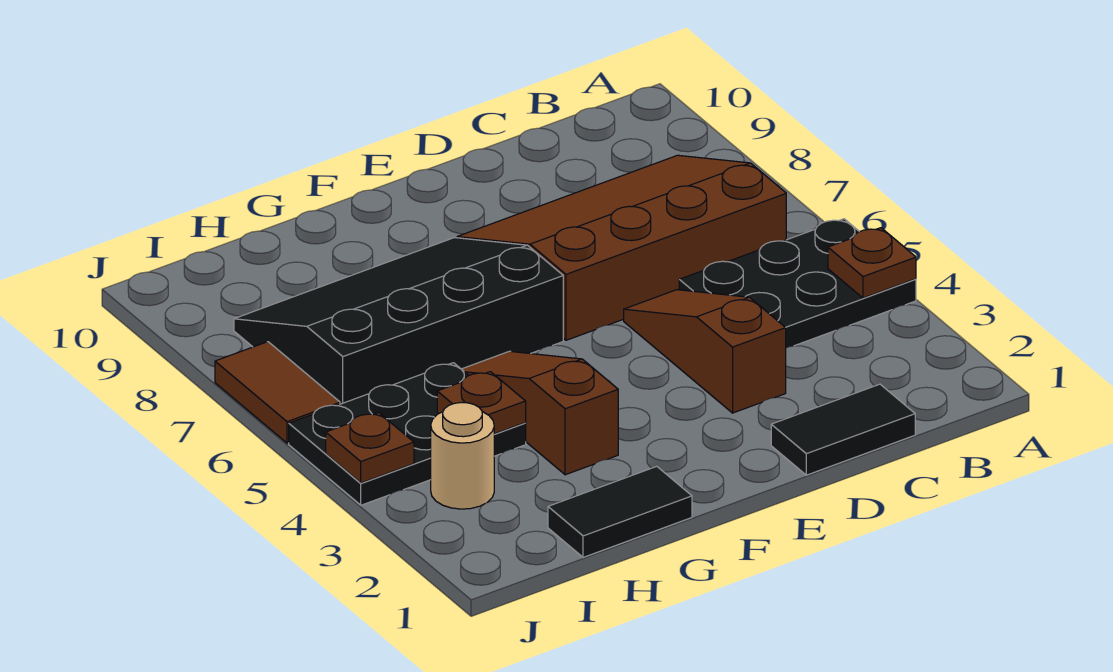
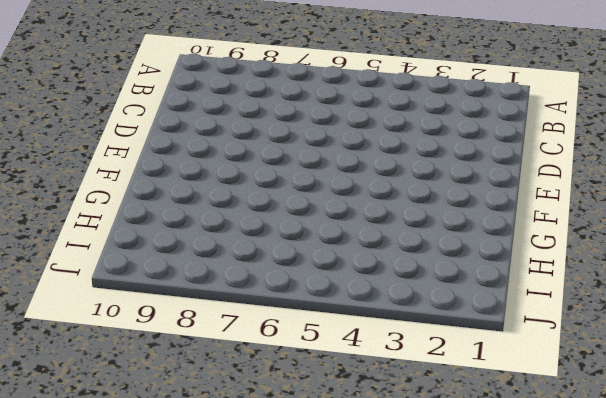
none -> black plate A4:C5 level 1
none -> brown slope B6:E8 level 1 top 6
none -> black tile C1:D1 level 1

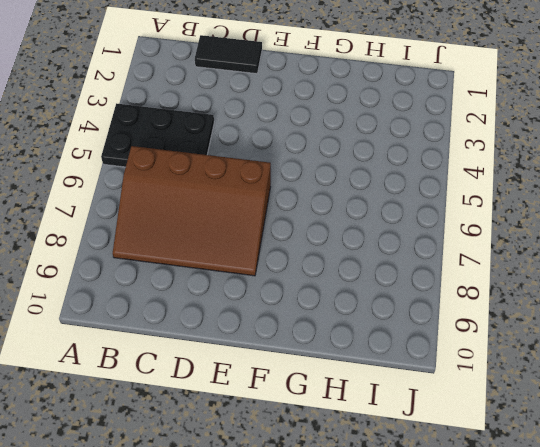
none -> brown slope D3:D5 level 1 top 3
none -> black slope F6:I8 level 1 top 6
none -> black tile G1:H1 level 1

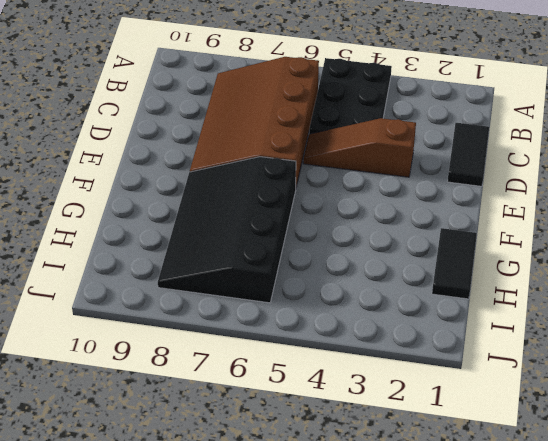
none -> brown slope G3:G5 level 1 top 3
none -> black plate H4:J5 level 1
none -> tan round brick I3 level 1

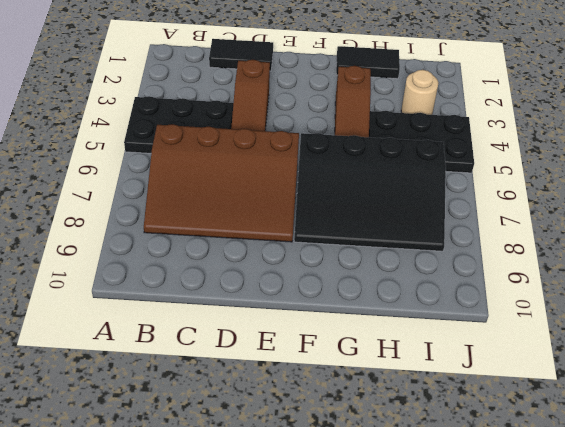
none -> brown tile J6:J7 level 1
none -> brown plate A4 level 2
none -> brown plate H4 level 2

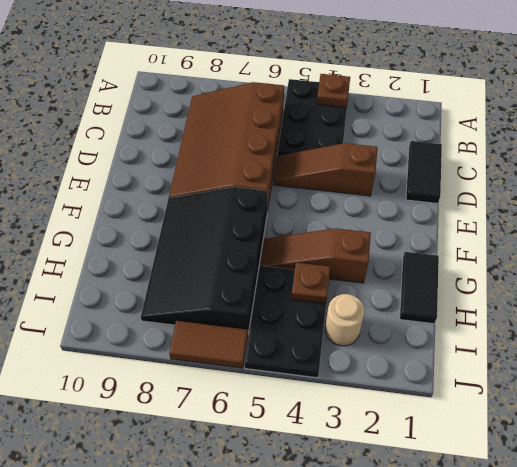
none -> brown plate J4 level 2

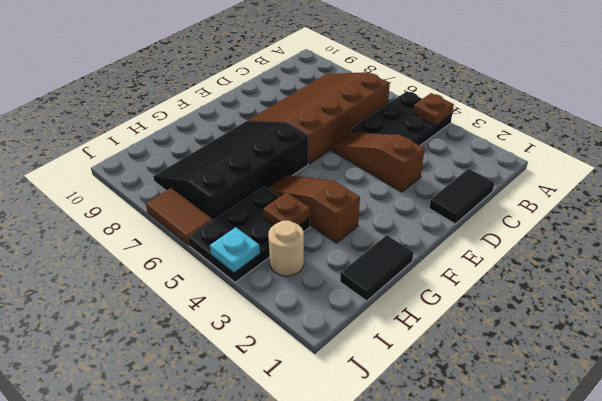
cyan plate J4 level 2 -> brown plate J4 level 2

